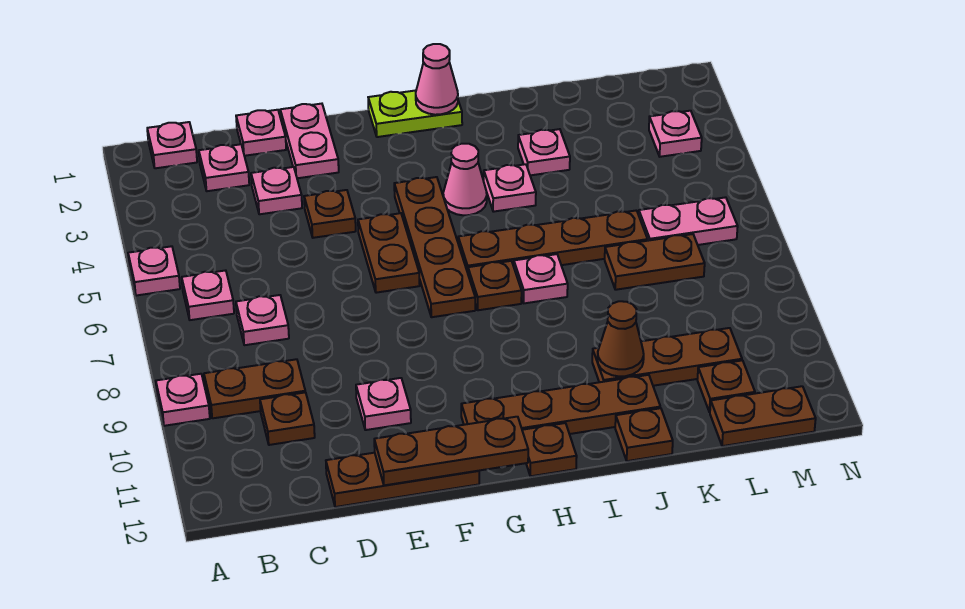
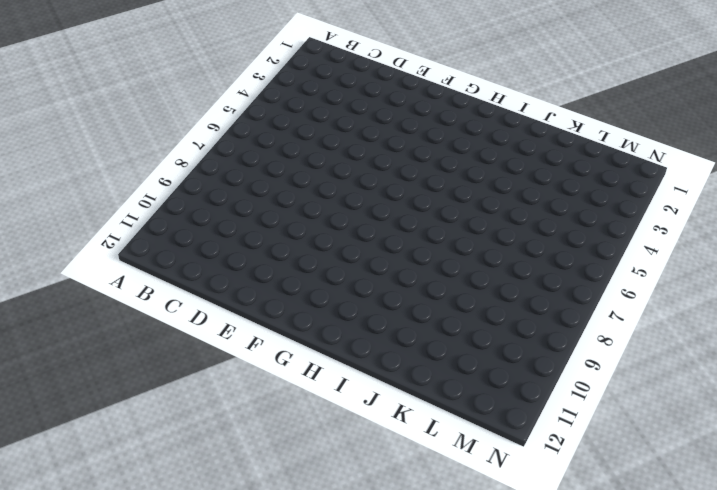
none -> pink plate A5 level 1
none -> pink plate A9 level 1
none -> pink plate B1 level 1
none -> pink plate B6 level 1

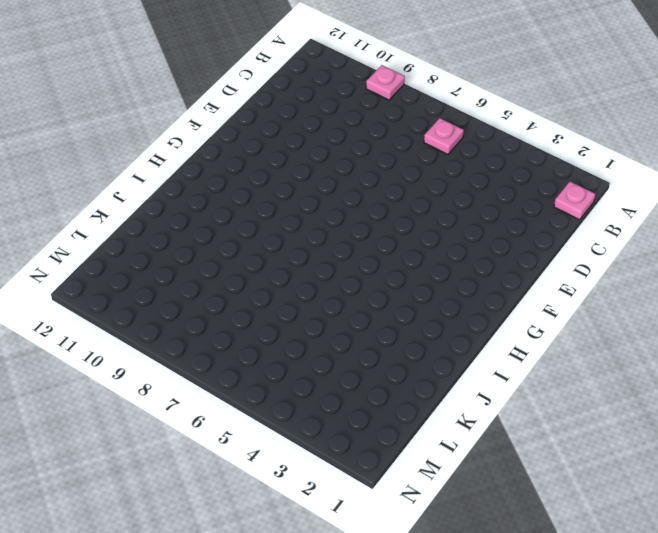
none -> pink plate A5 level 1
none -> brown plate B9:C9 level 1
none -> pink plate C2 level 1
none -> pink plate C7 level 1

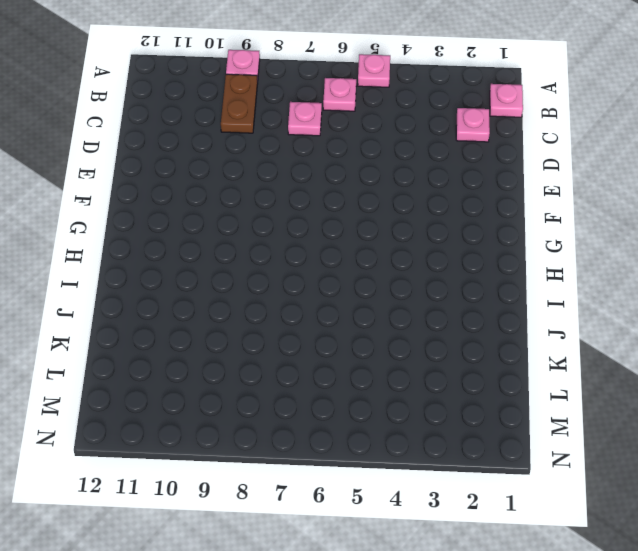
none -> brown plate C10 level 1
none -> pink plate D1 level 1
none -> pink plate D3 level 1
none -> brown plate D12:F12 level 1

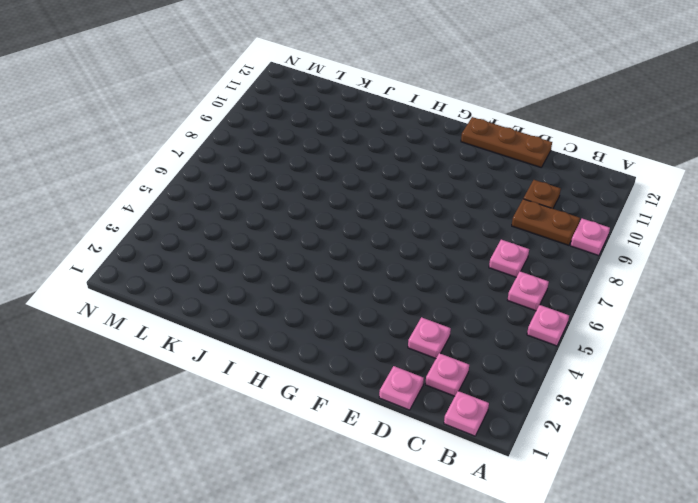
none -> pink plate E1:E2 level 1
none -> brown plate E4 level 1
none -> pink plate E10 level 1
none -> brown plate F5:F6 level 1

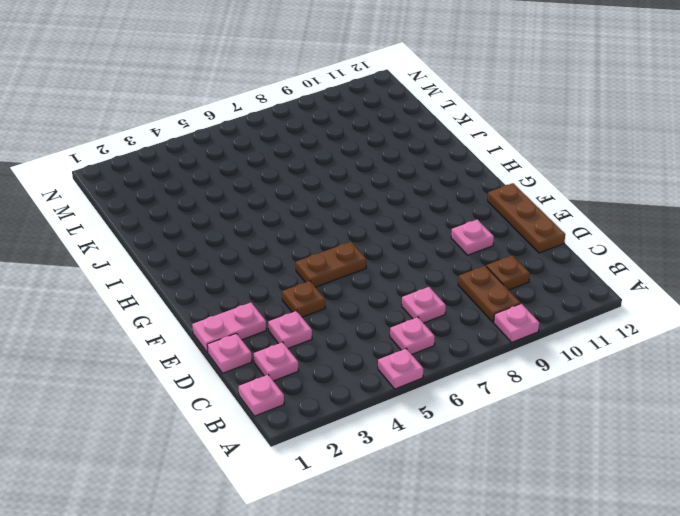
none -> lime plate G1:H1 level 1
none -> brown plate G4:G7 level 1
none -> brown plate G11:J11 level 1
none -> pink cone H4 level 1

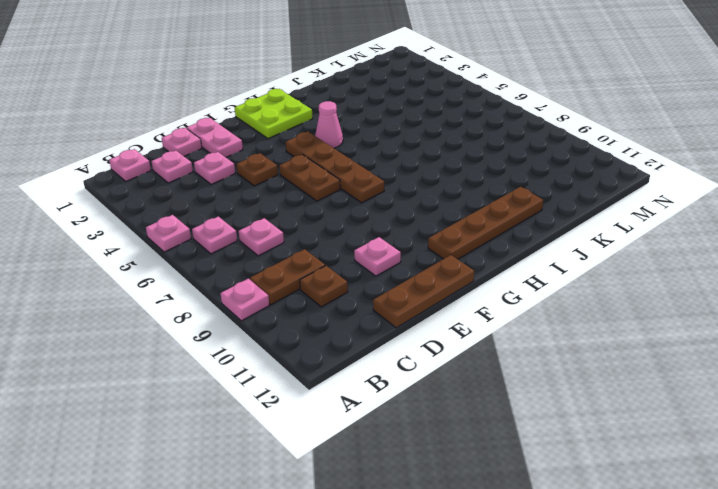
lime plate G1:H2 level 1 -> lime plate G1:H1 level 1
none -> brown plate H6:K6 level 1
none -> brown plate H7 level 1
none -> brown plate H12 level 1
none -> pink plate I4 level 1

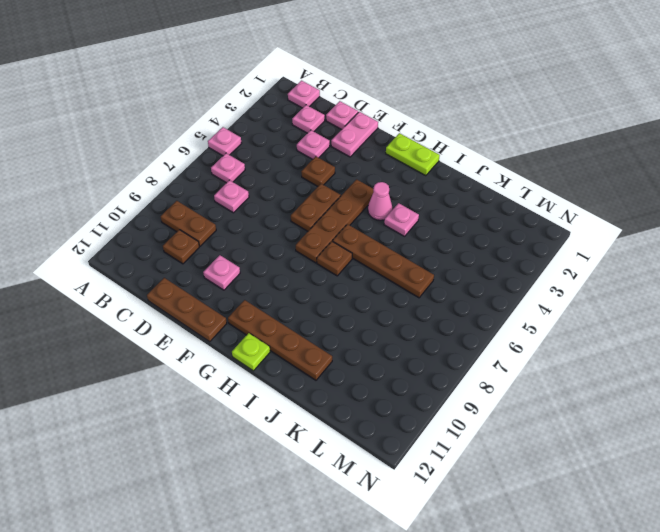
lime plate H12 level 1 -> brown plate H12 level 1
none -> pink plate A9 level 1
none -> pink plate I7 level 1
none -> pink plate J3 level 1
none -> brown plate J10:L10 level 1

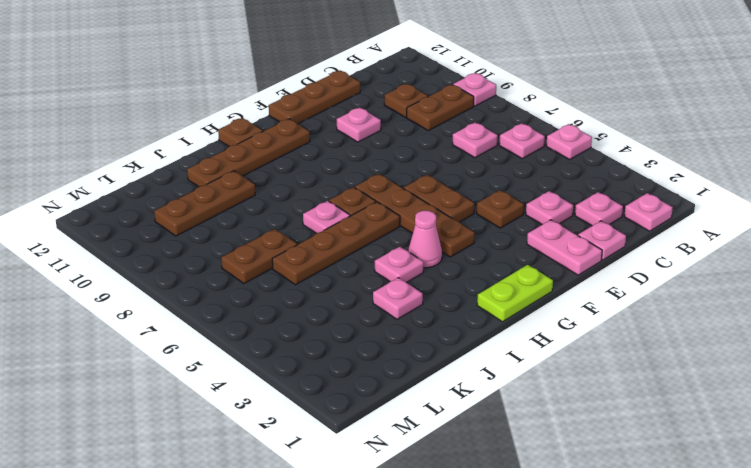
none -> brown plate J12 level 1
none -> pink plate L6:M6 level 1
none -> brown plate L11 level 1
none -> brown plate L12:M12 level 1

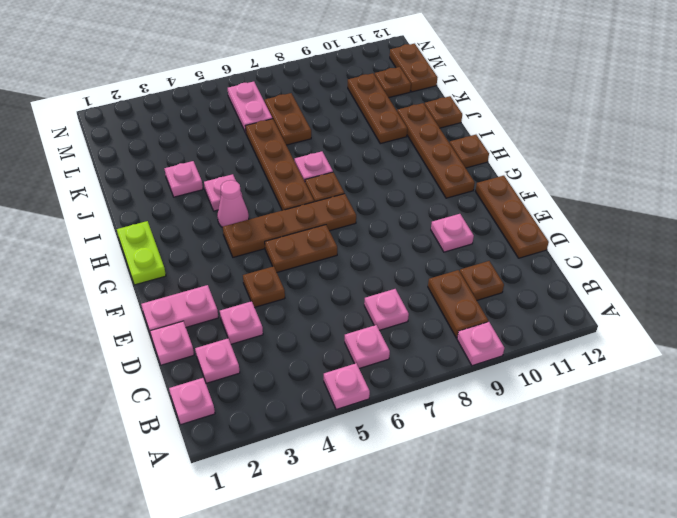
none -> pink plate M3 level 1
none -> brown plate E12:G12 level 2
none -> pink cone H1 level 2
none -> brown cone J10 level 2

